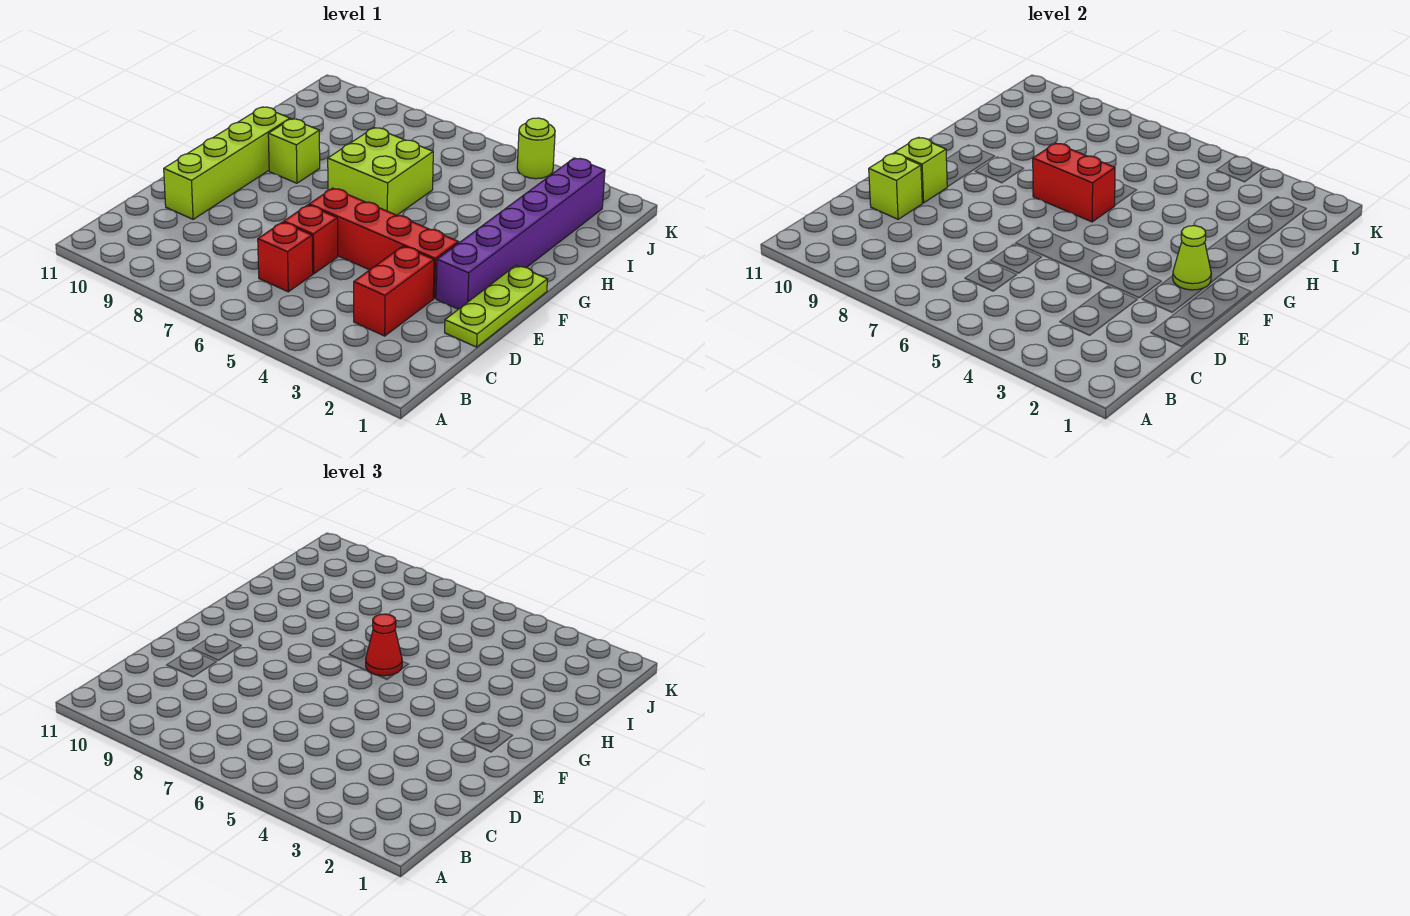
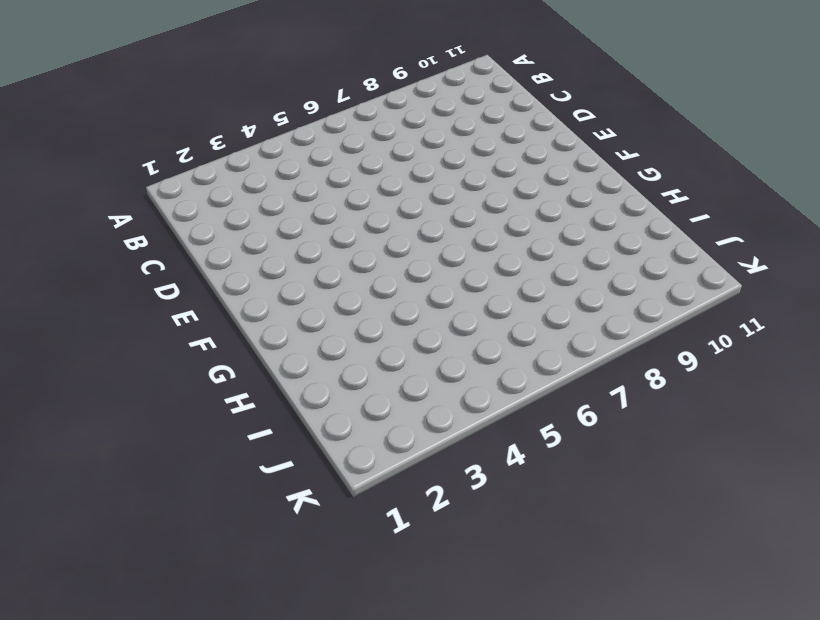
none -> red brick C3:D3 level 1
none -> red brick C6 level 1
none -> lime plate D1:F1 level 1

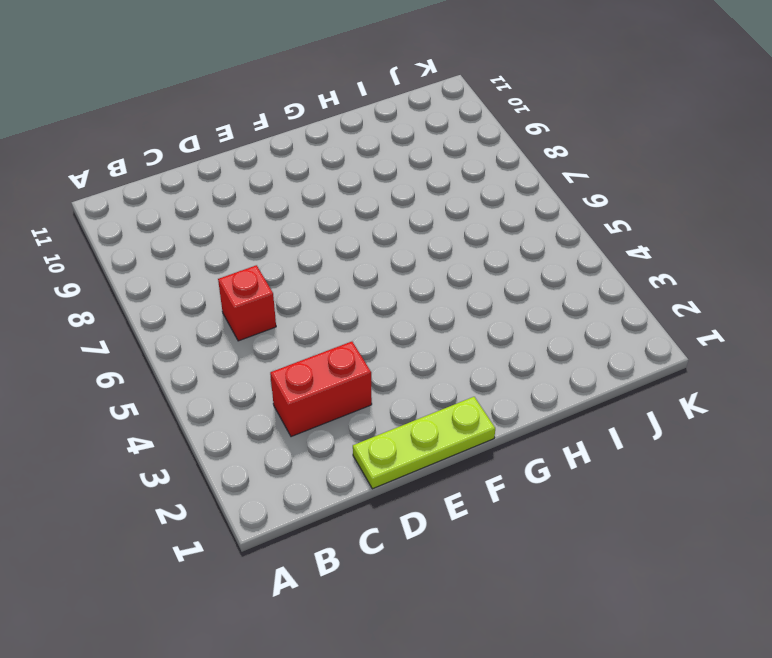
none -> red brick D6 level 1
none -> lime brick D10:G10 level 1
none -> purple brick E2:J2 level 1

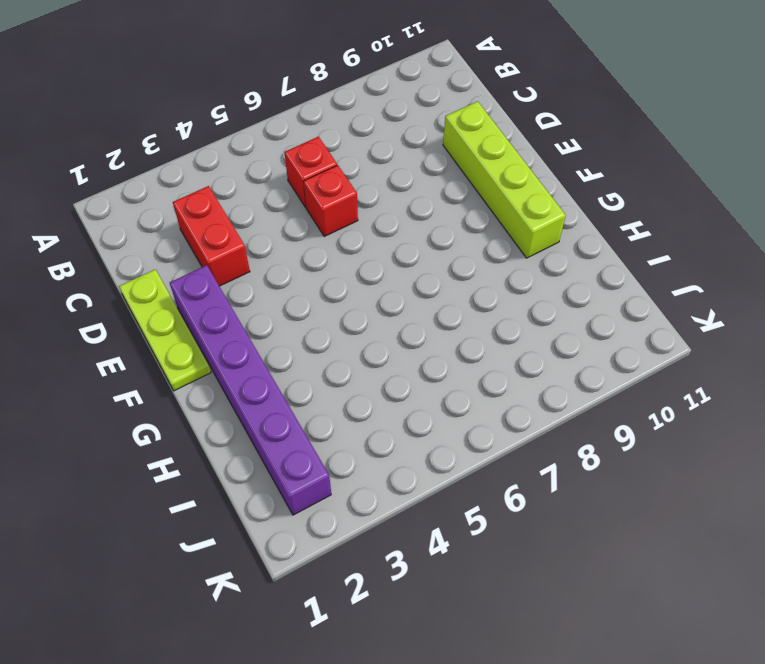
none -> red brick E3:E6 level 1
none -> lime brick G6:H7 level 1
none -> lime brick G9 level 1

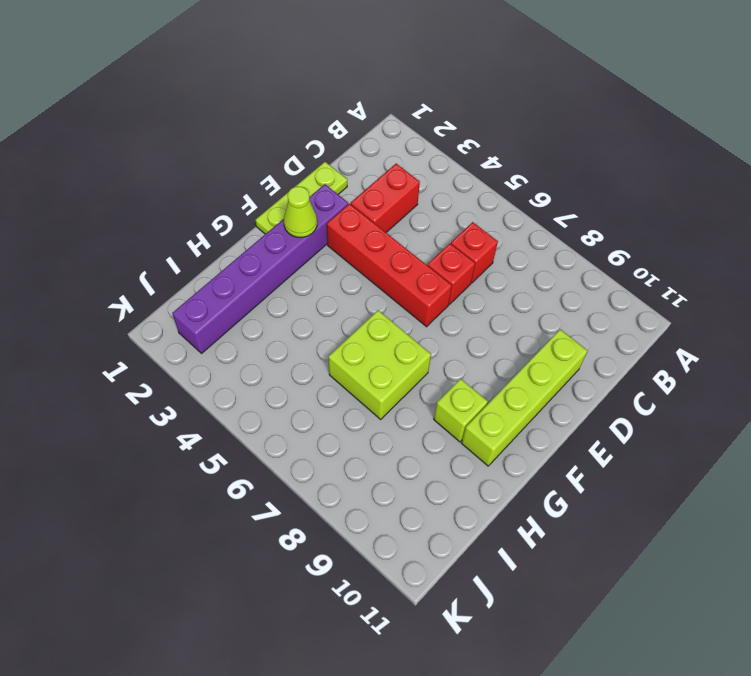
none -> lime round brick K4 level 1
none -> lime brick D10 level 2
none -> lime brick E10 level 2

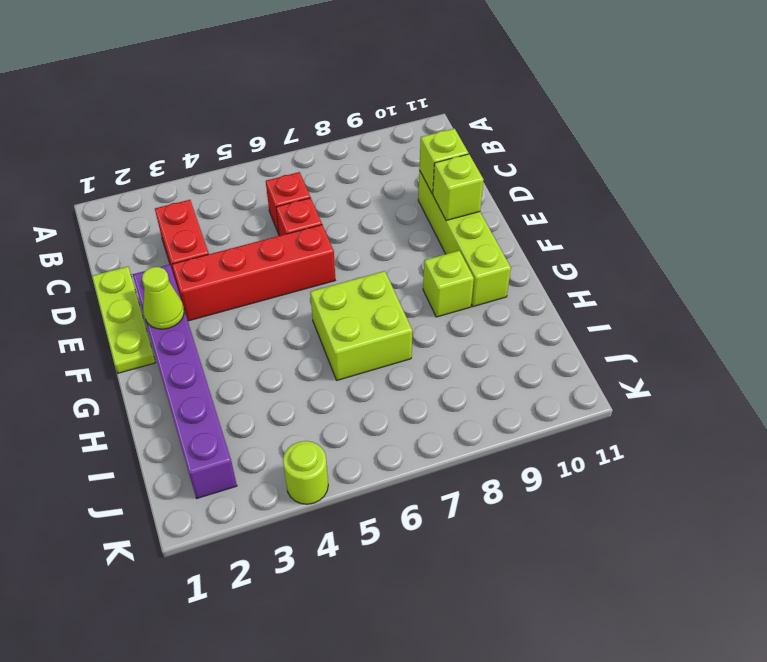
none -> red brick G6:G7 level 2
none -> red cone G6 level 3

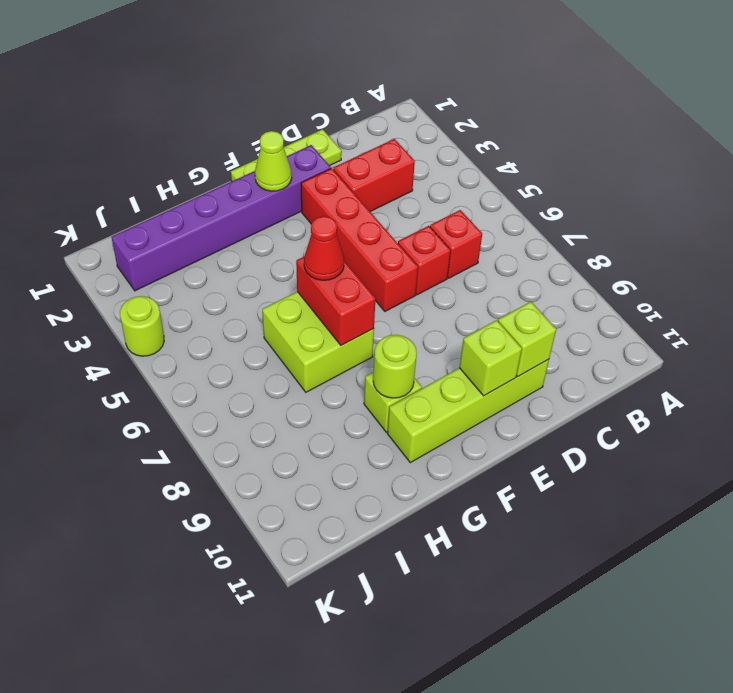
lime round brick G9 level 2 -> none

